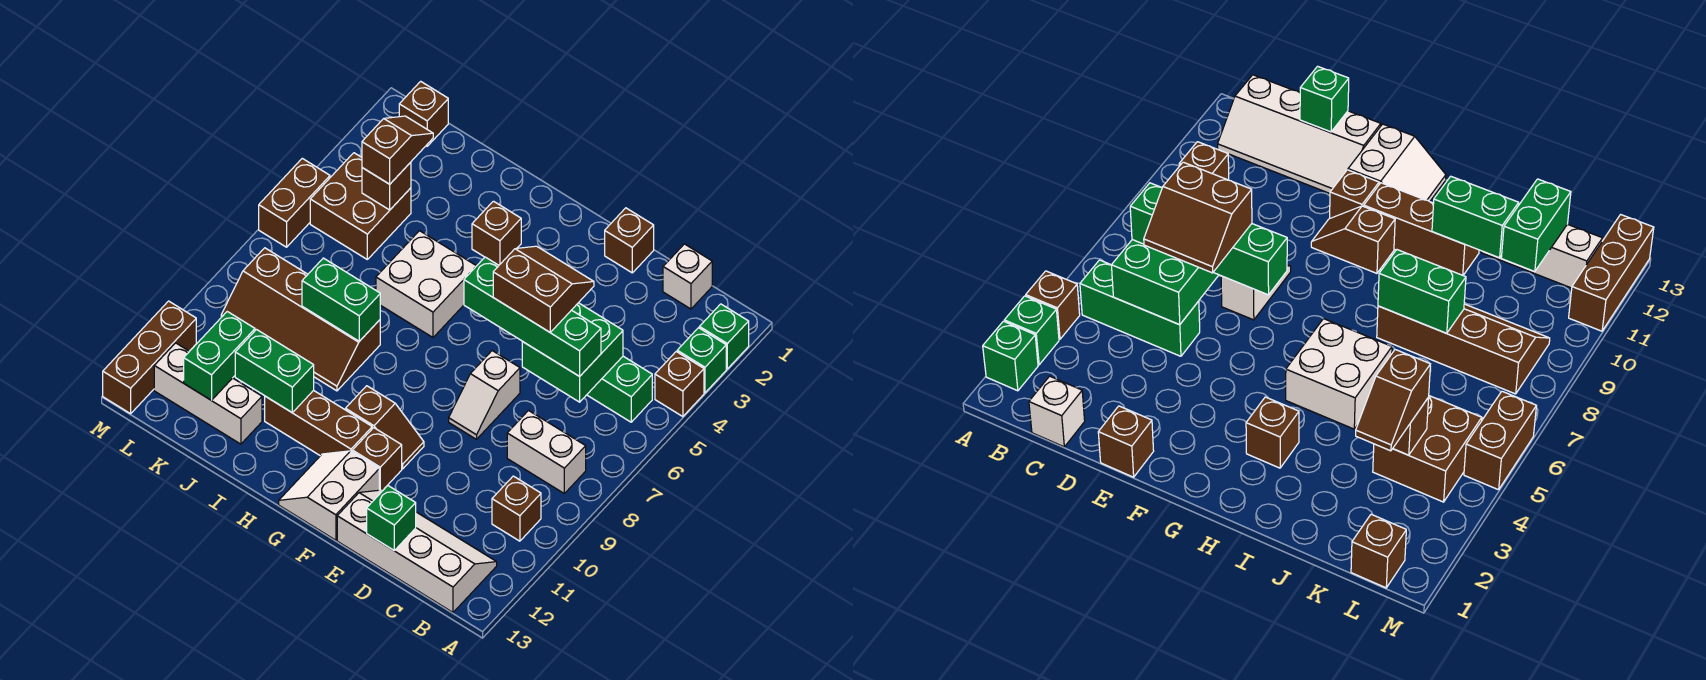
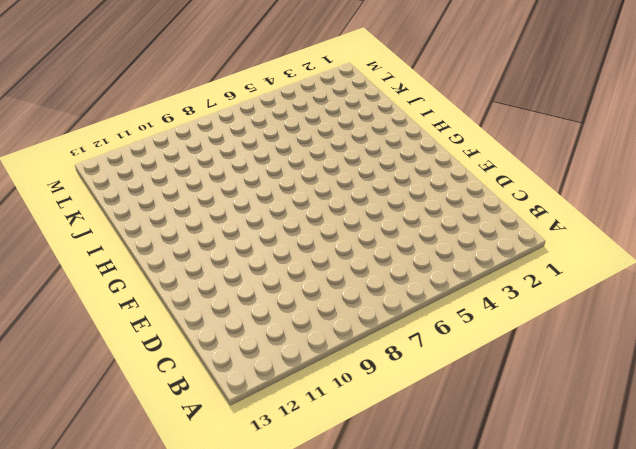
none -> green brick A2 level 1
none -> green brick A3 level 1
none -> brown brick A4 level 1
none -> green brick B5:D5 level 1

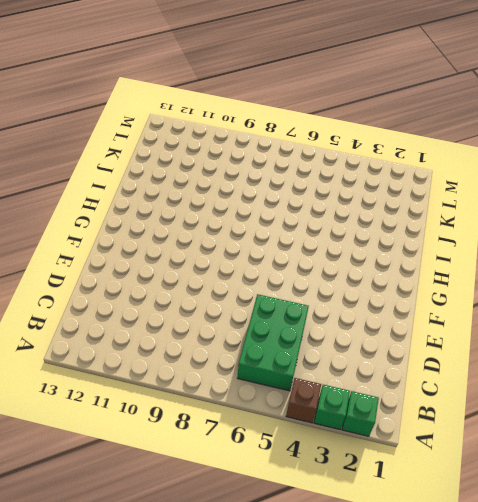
green brick B5:D6 level 1 -> green brick B5:D5 level 1
none -> white brick B8:C8 level 1
none -> brown brick B10 level 1
none -> white slope B12:E13 level 1 top 13
none -> white brick C1 level 1

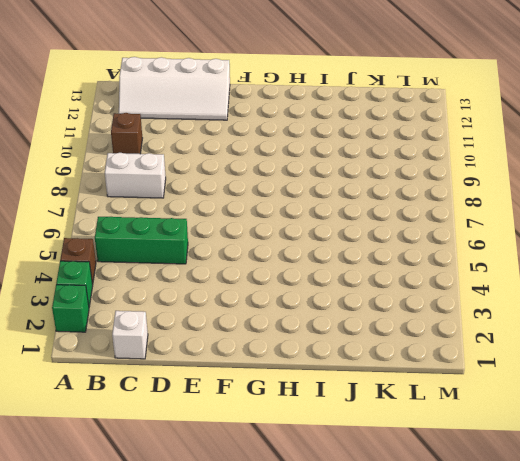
none -> brown brick E1 level 1
none -> white slope E7:E8 level 1 top 7
none -> brown slope F10:G10 level 1 top G
none -> brown brick F11 level 1

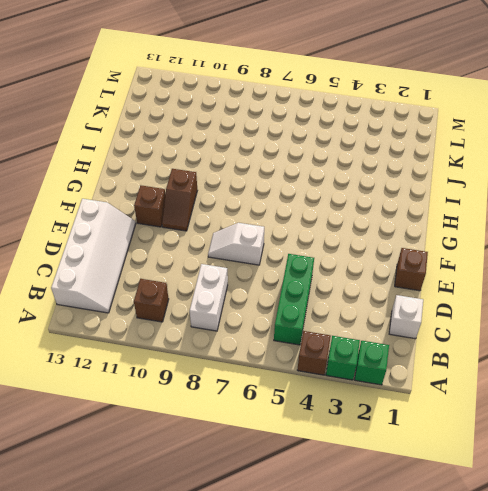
none -> white slope F12:G13 level 1 top F
none -> brown brick G11:I11 level 1
none -> brown brick H3 level 1
none -> white brick H5:I6 level 1

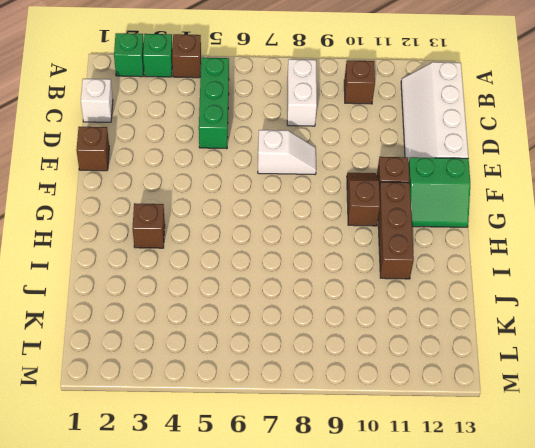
green slope F12:G13 level 1 top F -> white slope F12:G13 level 1 top F
none -> white brick H5:I6 level 1
none -> brown slope I8:L9 level 1 top 8
none -> white brick J12:L12 level 1
none -> brown brick K4:L5 level 1

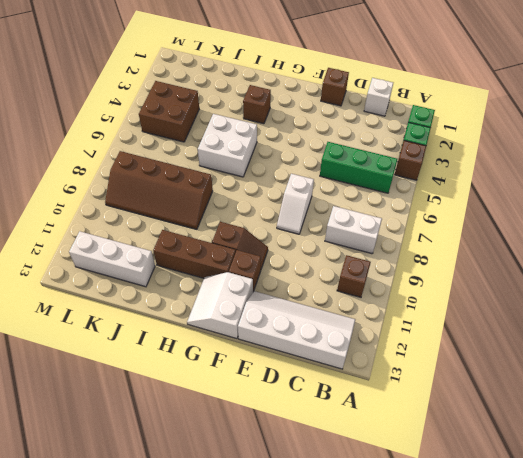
none -> brown brick L1 level 1
none -> brown brick M5:M6 level 1
none -> brown brick M11:M13 level 1
none -> green brick C5:D6 level 2

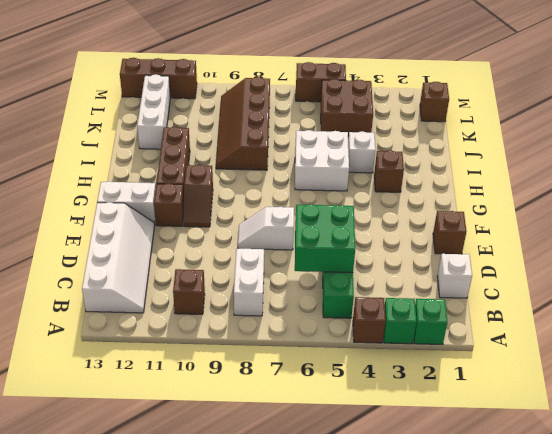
white brick I4 level 1 -> none
none -> green brick D13 level 2
none -> green brick I8:J8 level 2
none -> green brick I11:J11 level 2
none -> brown brick K4 level 2

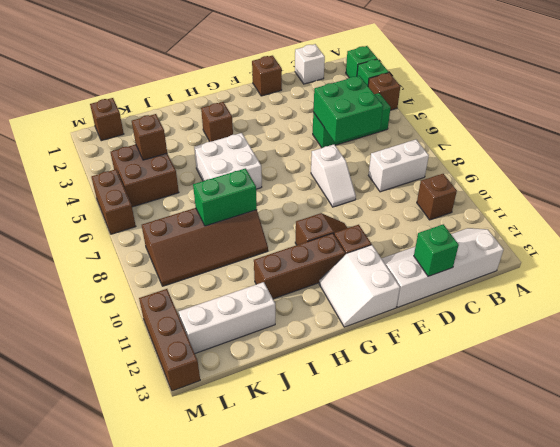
none -> green brick I11:J11 level 2
none -> green brick K11:K12 level 2
none -> green brick C6:F6 level 3
none -> brown slope K3:K4 level 3 top 4

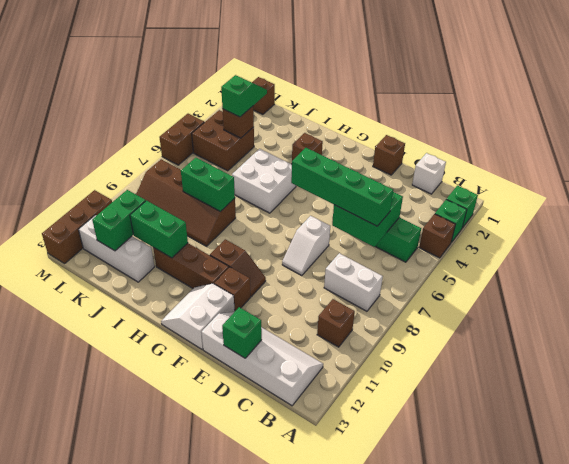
green slope K3:K4 level 3 top 4 -> brown slope K3:K4 level 3 top 4
none -> brown slope D5:E6 level 4 top 6

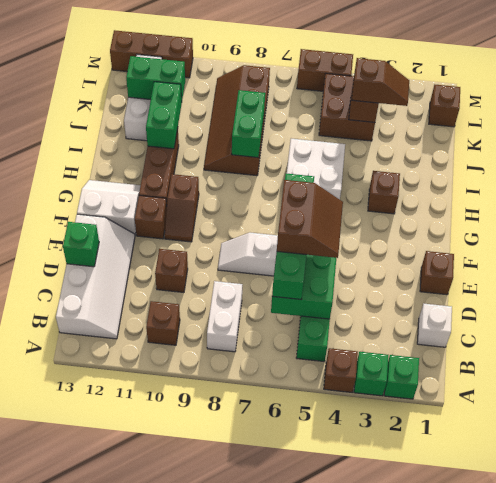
brown brick D10 level 1 -> none

